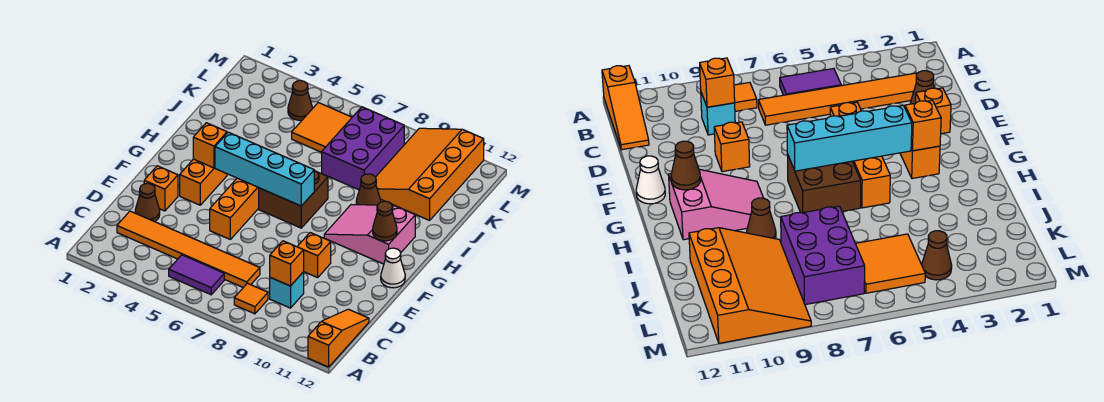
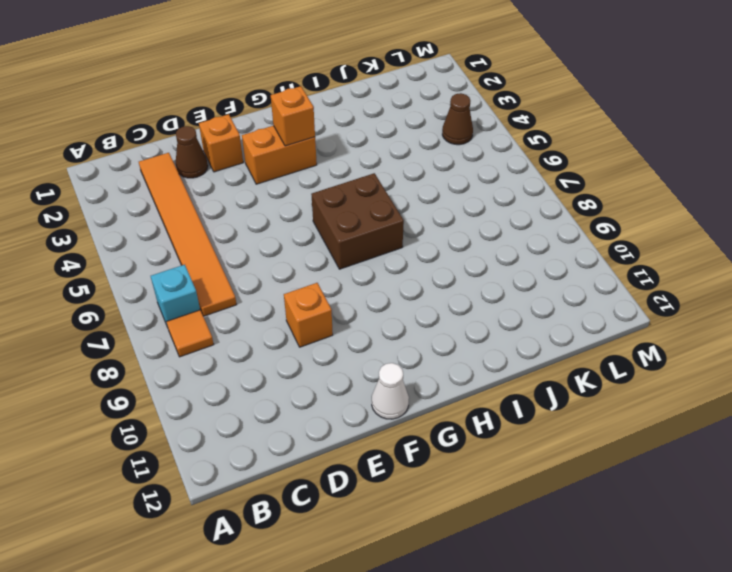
cyan brick B7 level 1 -> cyan brick C9 level 1
none -> orange slope A12:C12 level 1 top A
none -> purple tile B5:B6 level 1
none -> orange brick E5:H5 level 1

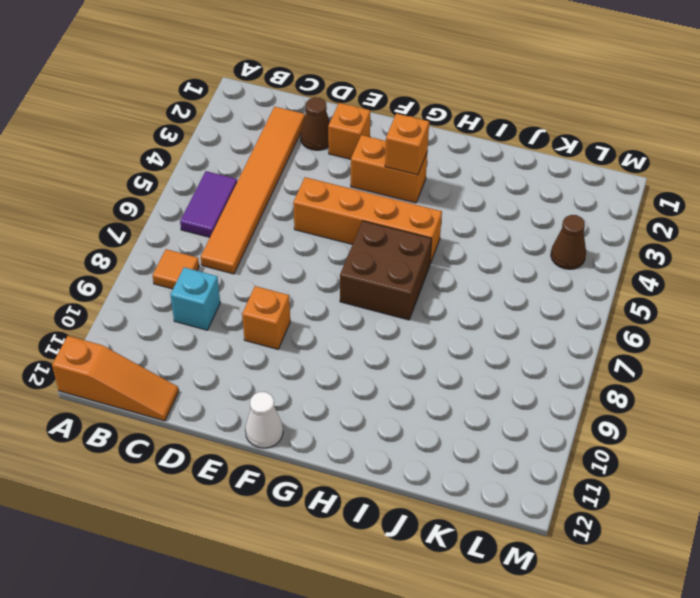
none -> pink slope G9:H11 level 1 top 11
none -> brown cone I9 level 1
none -> purple brick J7:L8 level 1

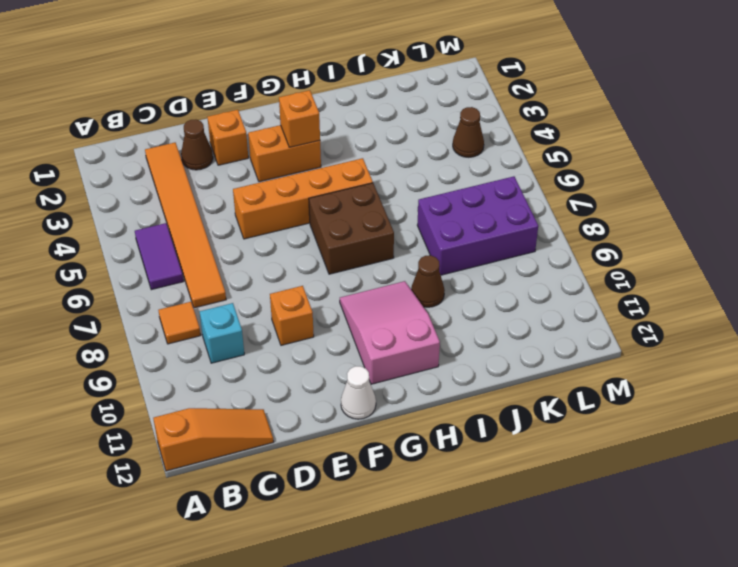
none -> orange slope J9:M11 level 1 top 11
none -> orange tile K5:L6 level 1
none -> orange brick C9 level 2

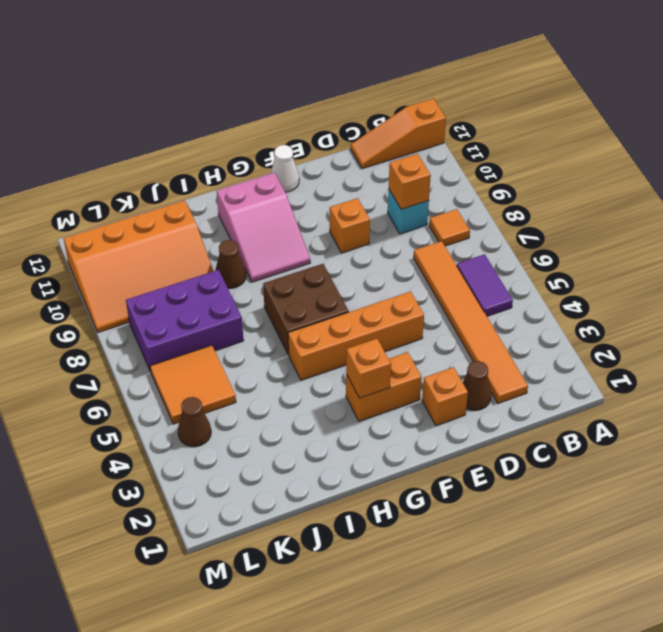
none -> cyan brick G4:G7 level 2
none -> brown cone G11 level 2

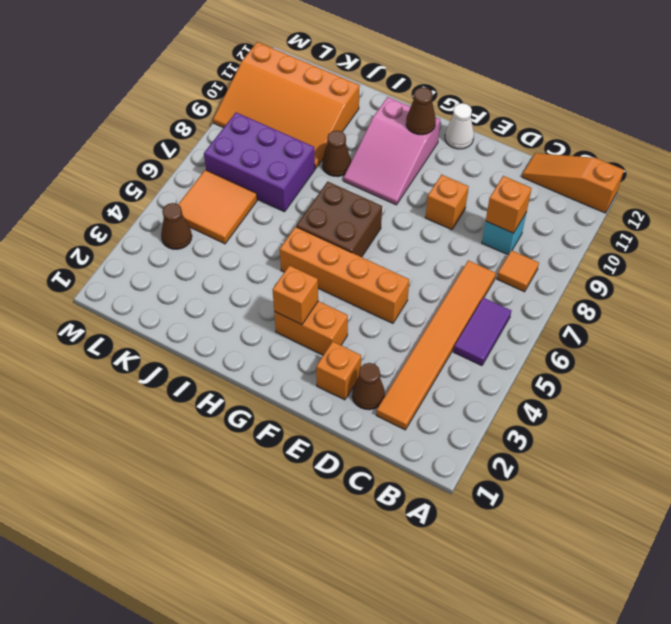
none -> cyan brick G4:G7 level 2

